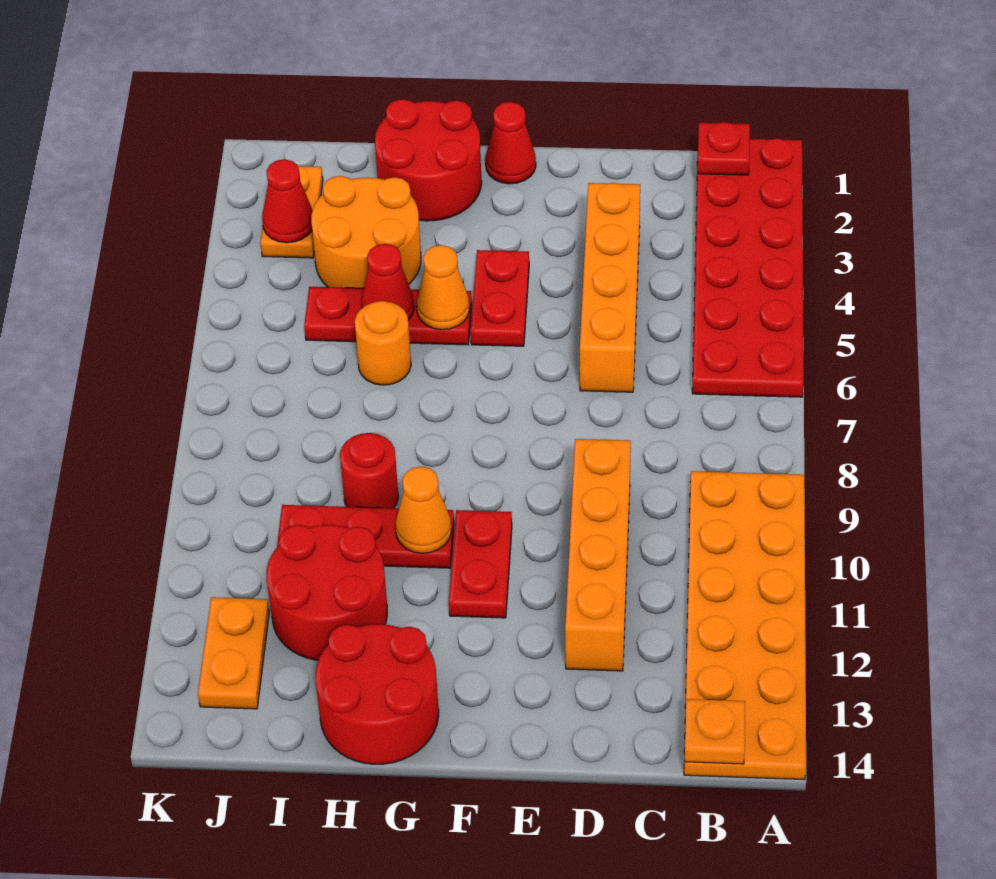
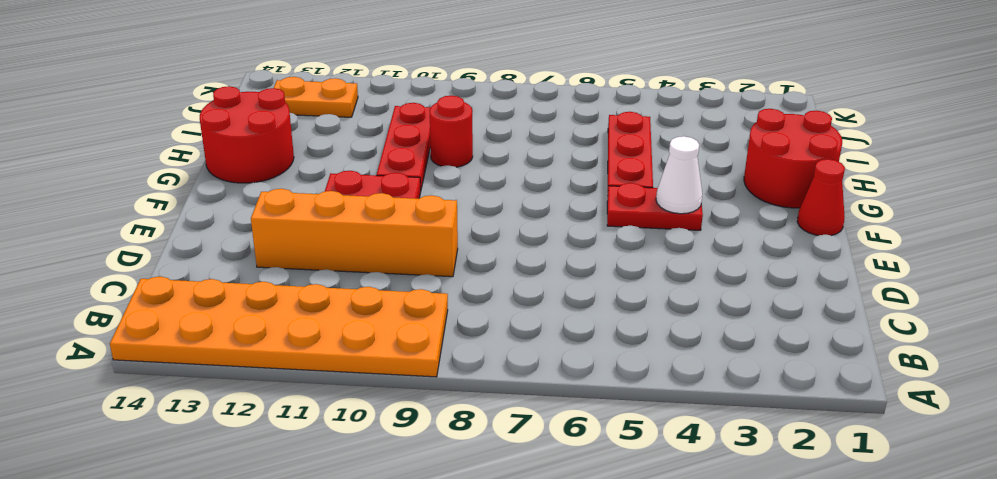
white cone F4 level 2 -> none
none -> red plate A1:B6 level 1
none -> orange brick D3:D6 level 1
none -> orange round brick H3:I4 level 1

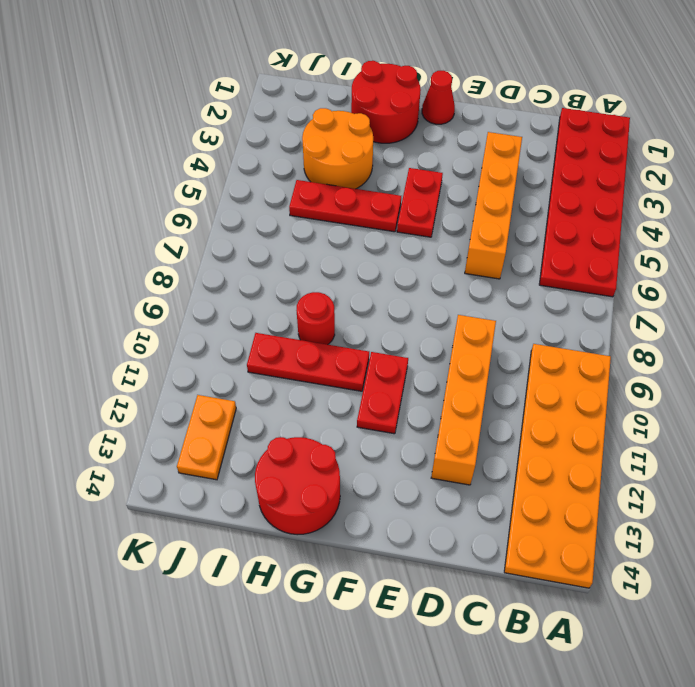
none -> orange round brick H6 level 1
none -> red round brick H11:I12 level 1
none -> orange plate J2:J3 level 1

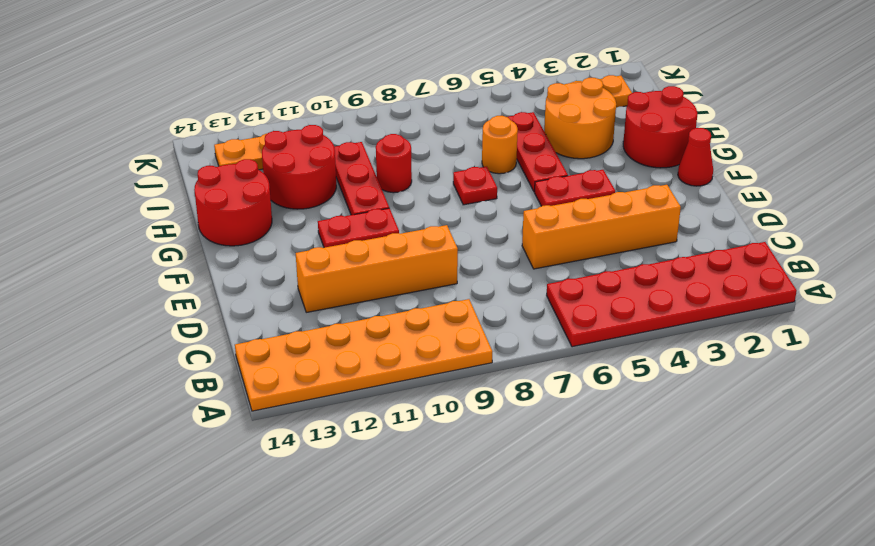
red plate G7 level 1 -> red plate B1 level 2
none -> orange plate B14 level 2
none -> orange cone G5 level 2
none -> orange cone G10 level 2

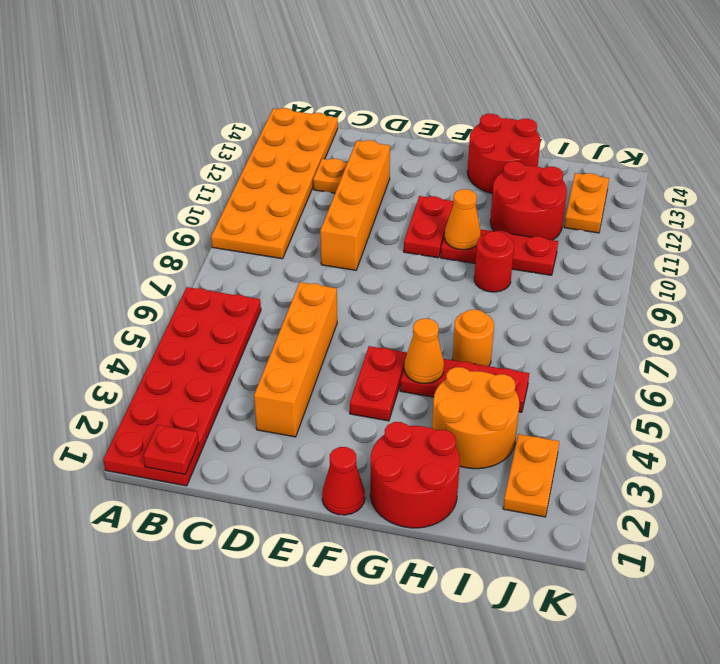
orange plate C12 level 1 -> orange plate B14 level 2
none -> red cone H5 level 2
none -> red cone J3 level 2

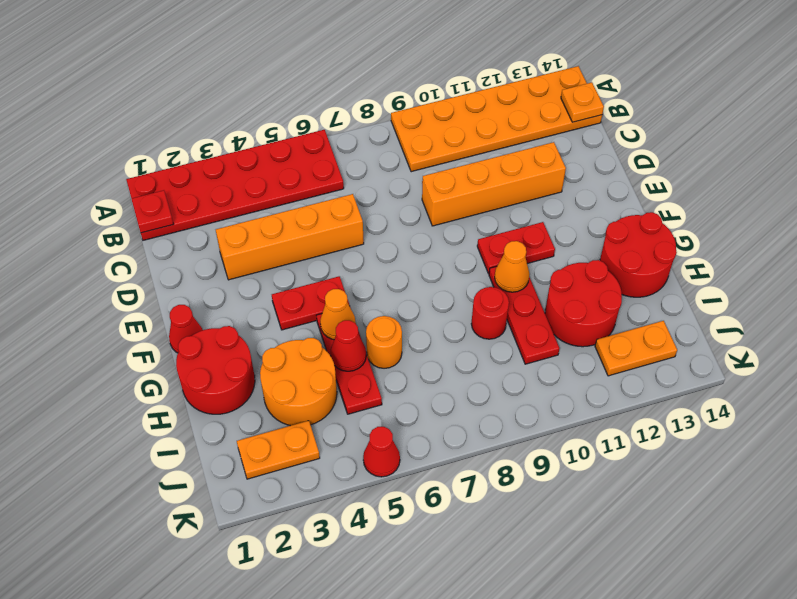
red cone K5 level 1 -> red cone J3 level 2

